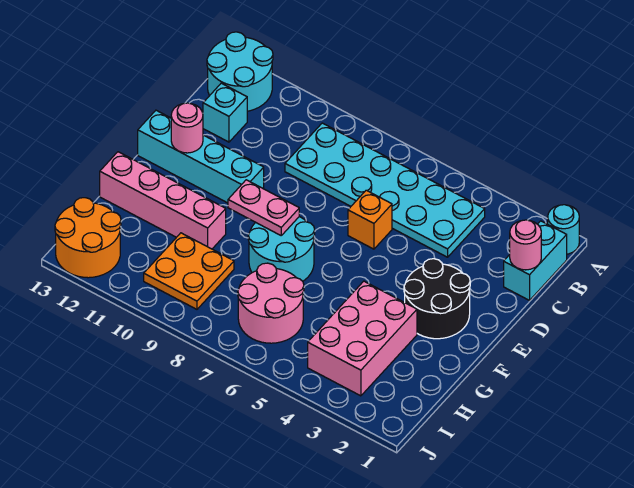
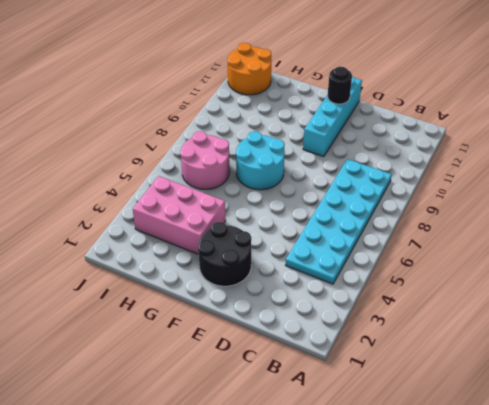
black round brick E12 level 2 -> pink round brick E12 level 2
none -> cyan round brick A1 level 1
none -> cyan round brick A12:B13 level 1
none -> cyan brick B1:C1 level 1

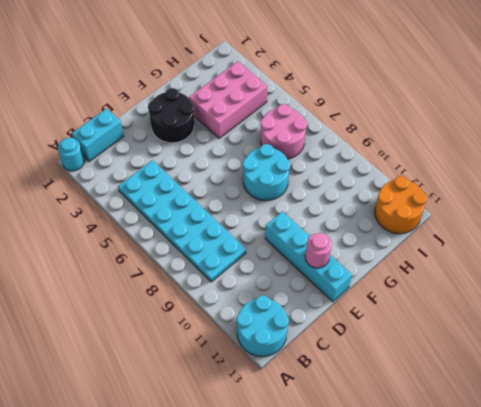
none -> cyan brick C12 level 1
none -> orange brick D6 level 1
none -> pink brick G10:G13 level 1

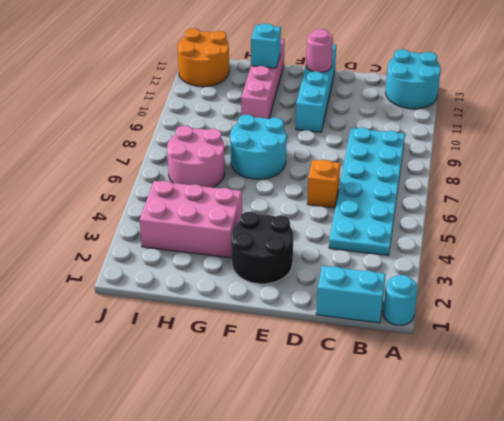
cyan brick G12 level 2 -> cyan brick C12 level 1
none -> orange plate H9:I10 level 1
none -> pink round brick C1 level 2
none -> pink plate F8:F9 level 2

